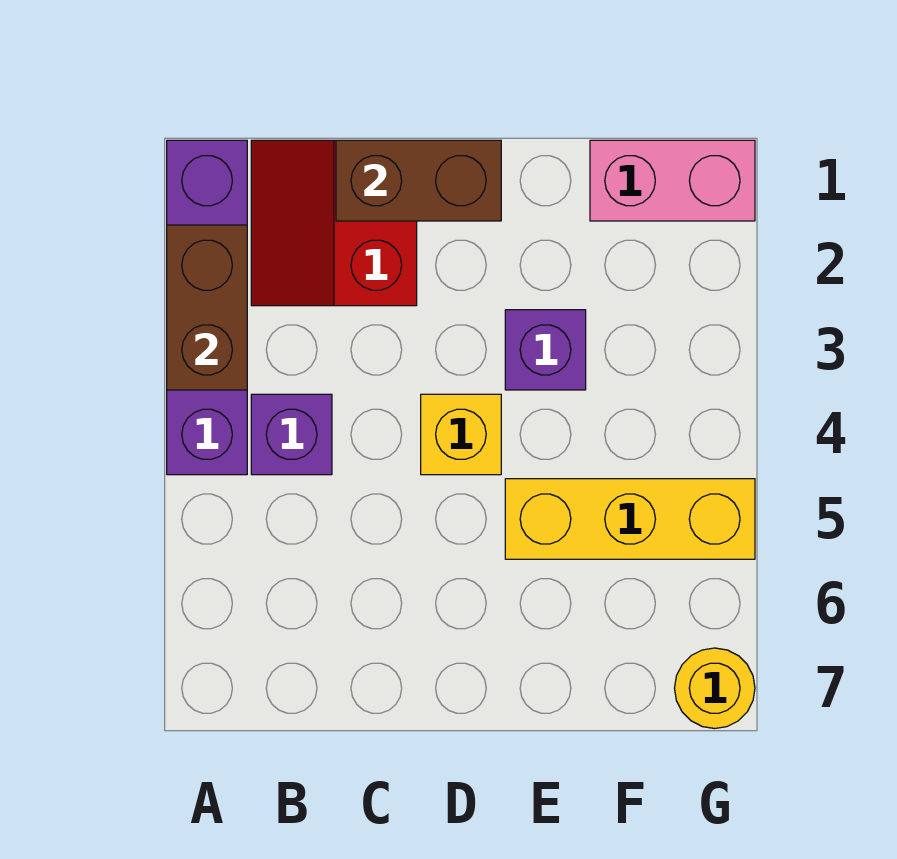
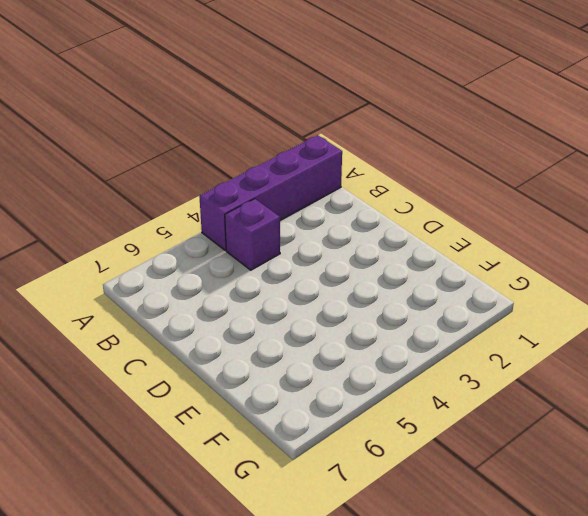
none -> red slope B1:C2 level 1 top C
none -> yellow brick D4 level 1

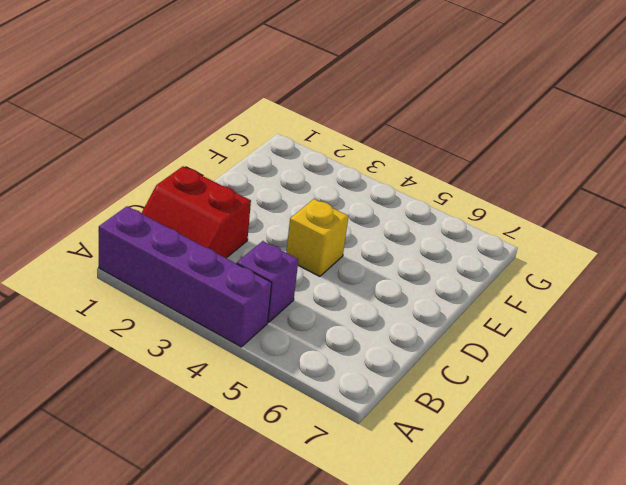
none -> purple brick E3 level 1
none -> yellow brick E5:G5 level 1

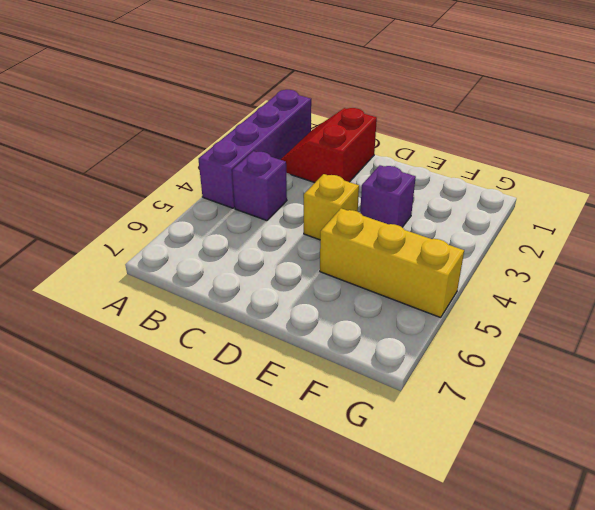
none -> pink brick F1:G1 level 1
none -> yellow round brick G7 level 1

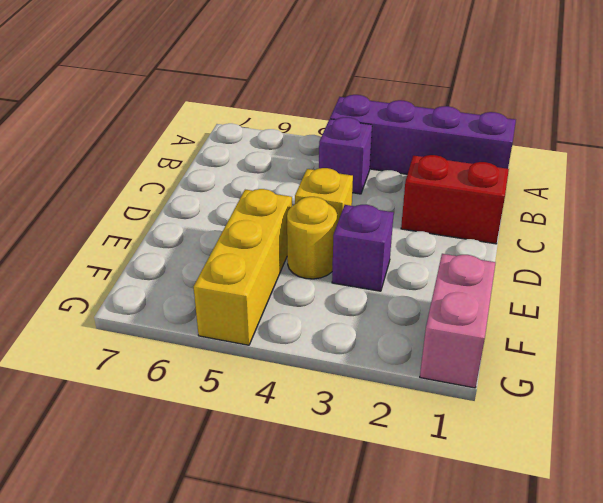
yellow round brick E4 level 1 -> yellow round brick G7 level 1
none -> brown brick A2:A3 level 2
none -> brown brick C1:D1 level 2

